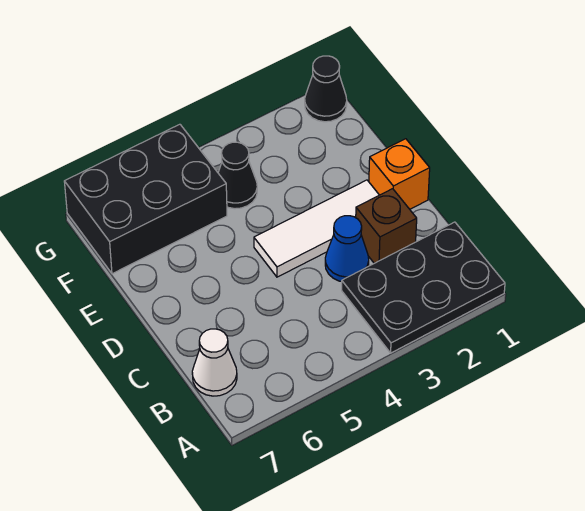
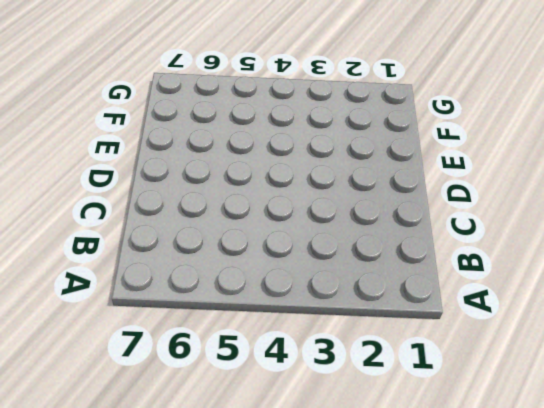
none -> black plate A1:B3 level 1
none -> white cone B7 level 1

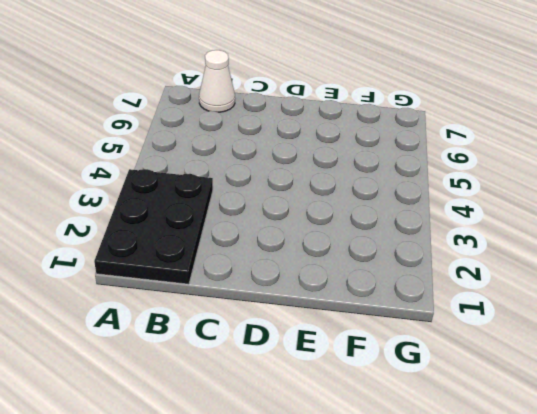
none -> brown brick C2 level 1
none -> blue cone C3 level 1

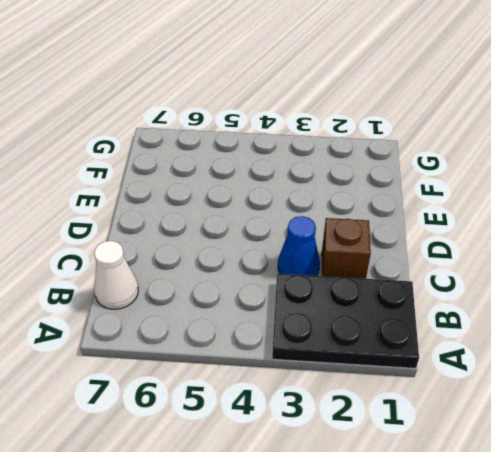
none -> orange brick D1 level 1
none -> white tile D2:D4 level 1

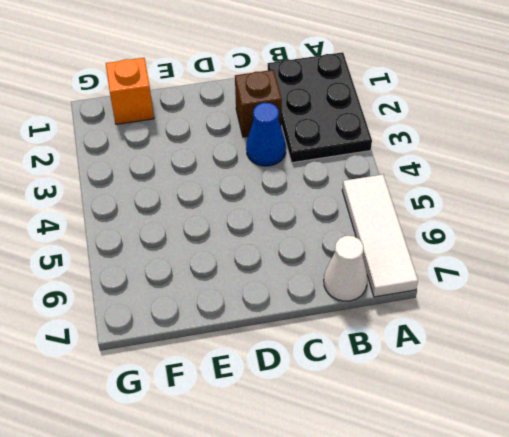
white tile A5:A7 level 1 -> white tile D2:D4 level 1
orange brick F1 level 1 -> orange brick D1 level 1
none -> black cone F4 level 1
none -> black brick F5:G7 level 1

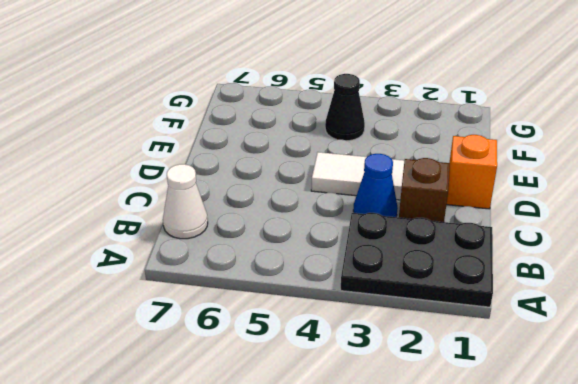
none -> black brick F5:G7 level 1
none -> black cone G1 level 1

